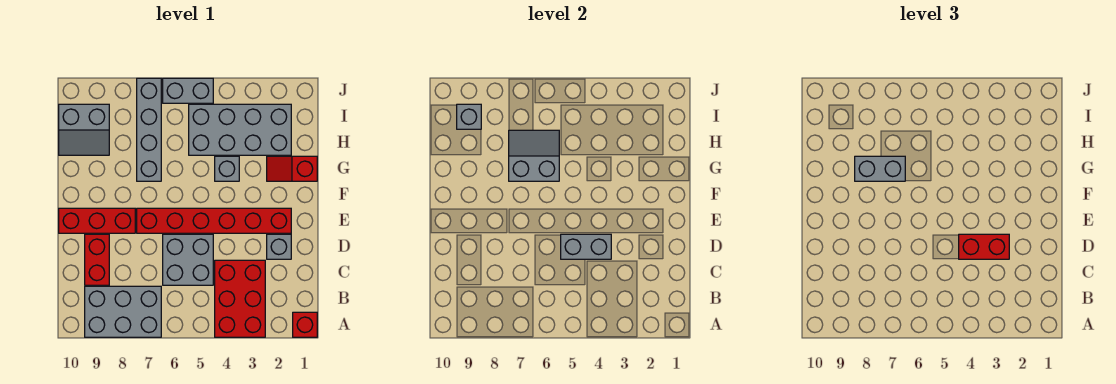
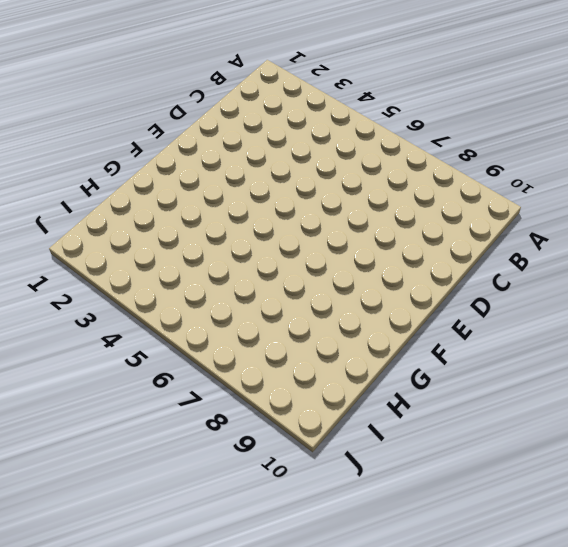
none -> red brick A1 level 1
none -> red brick A3:C4 level 1
none -> grey brick A7:B9 level 1

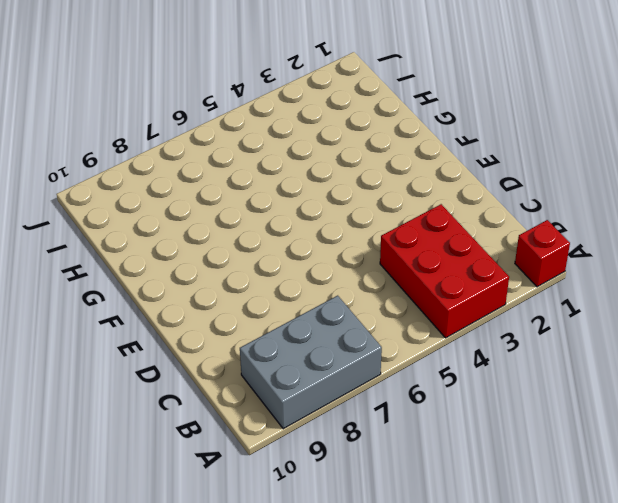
none -> grey brick C5:D6 level 1
none -> red brick C9:D9 level 1
none -> grey brick D2 level 1

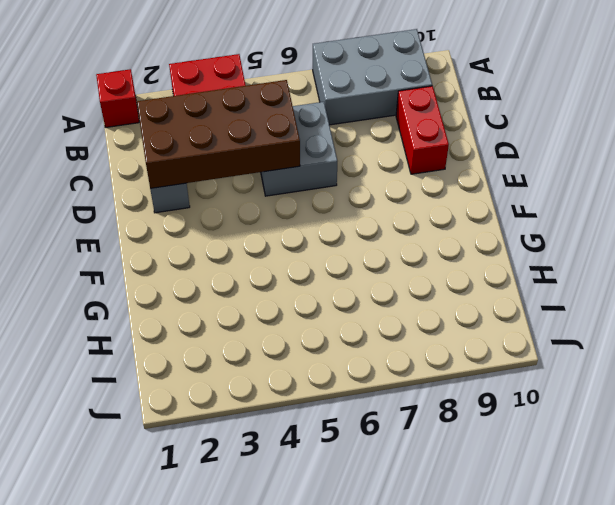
brown brick C2:D5 level 2 -> grey brick D4:D5 level 2
none -> red brick E2:E7 level 1
none -> red brick E8:E10 level 1
none -> red slope G1:G2 level 1 top 1

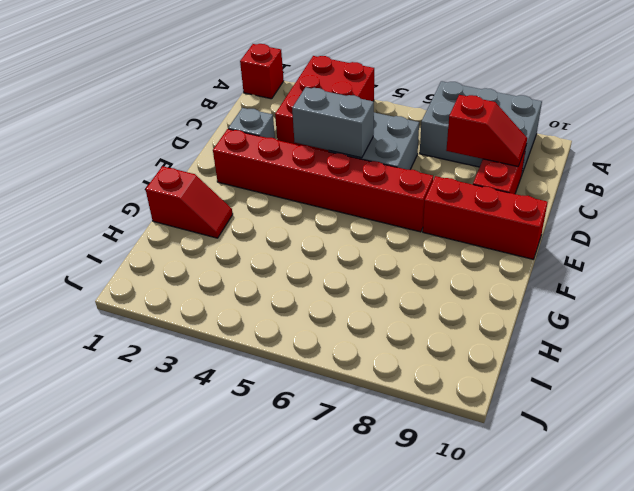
red slope C8:C9 level 2 top 8 -> none
none -> grey brick G4 level 1
none -> grey brick G7:J7 level 1
none -> grey brick H2:I5 level 1

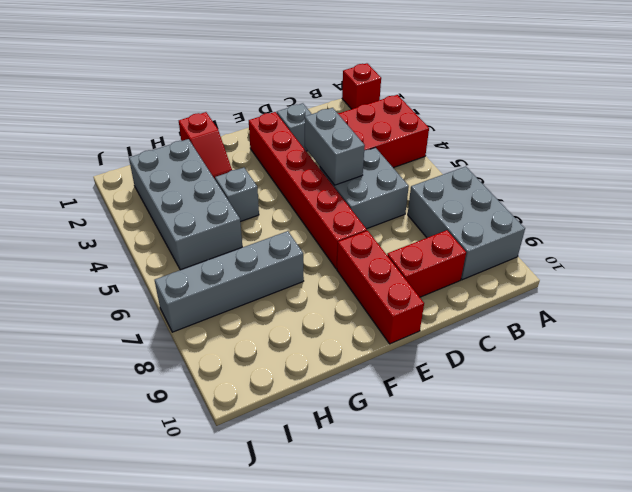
none -> grey slope H9:I10 level 1 top I
none -> grey brick J5:J6 level 1
none -> grey slope G6:H7 level 2 top G

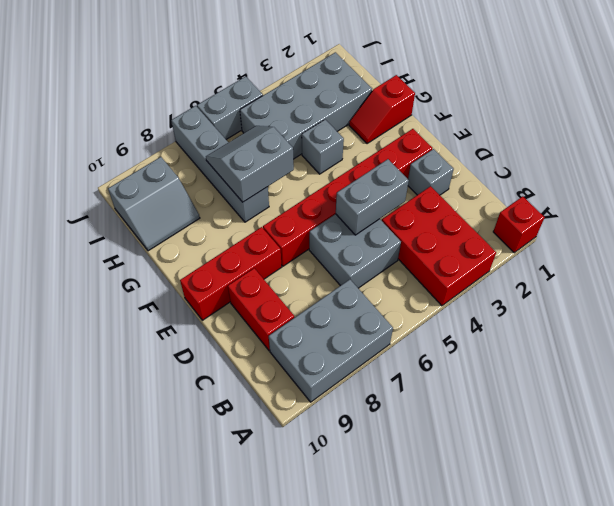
none -> grey brick I9 level 2
none -> red brick D3:D4 level 3
none -> grey brick G7:G8 level 3

